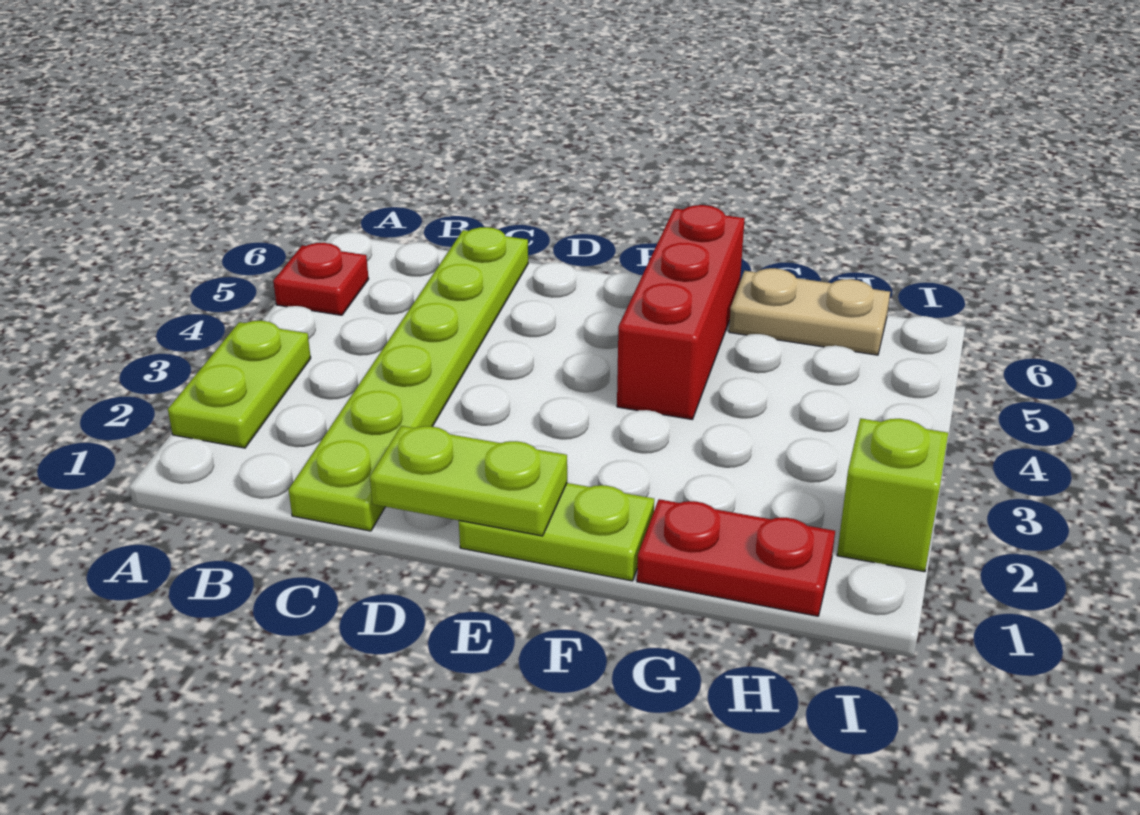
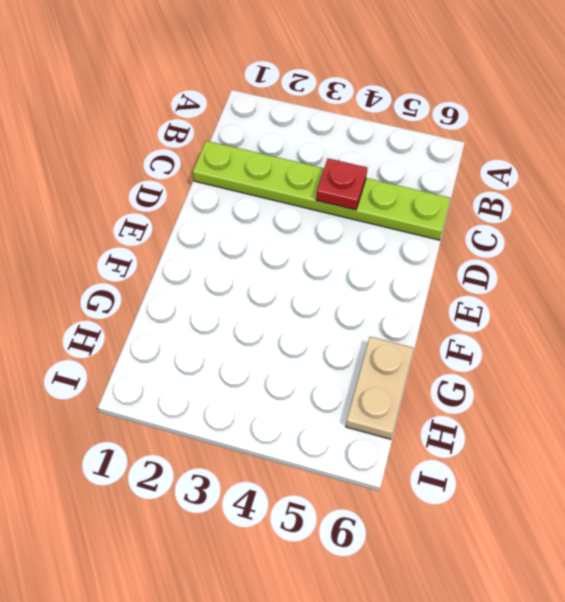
red plate C4 level 2 -> red plate A5 level 1
none -> lime plate A2:A3 level 1
none -> lime plate E1:F1 level 1

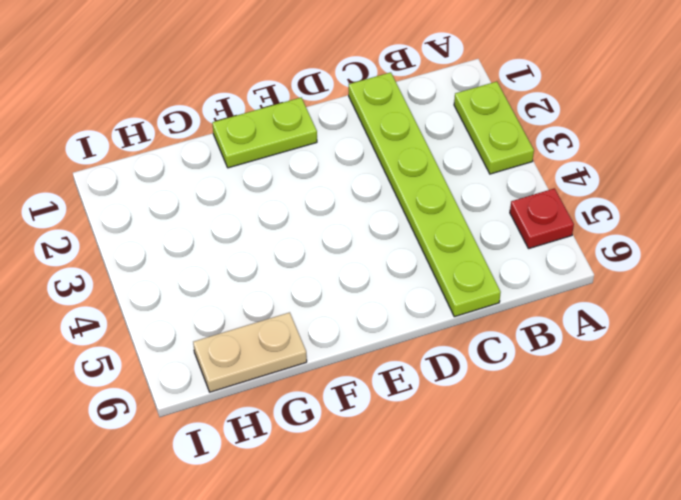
none -> red brick F4:F6 level 1
none -> red plate G1:H1 level 1

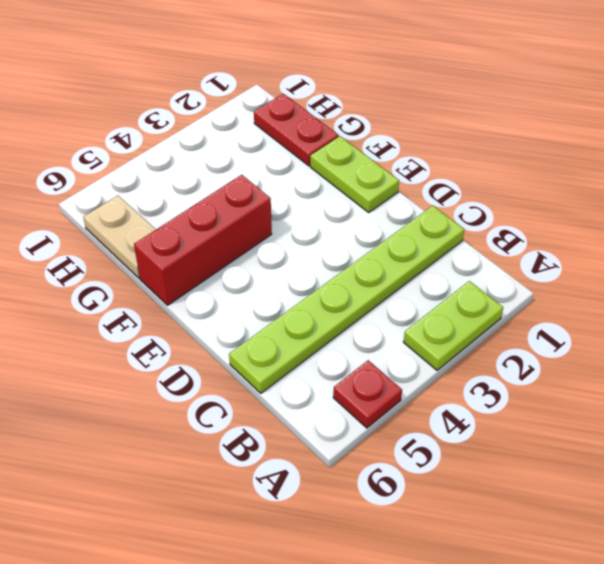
none -> lime brick I2 level 1
none -> lime plate D1:E1 level 2

